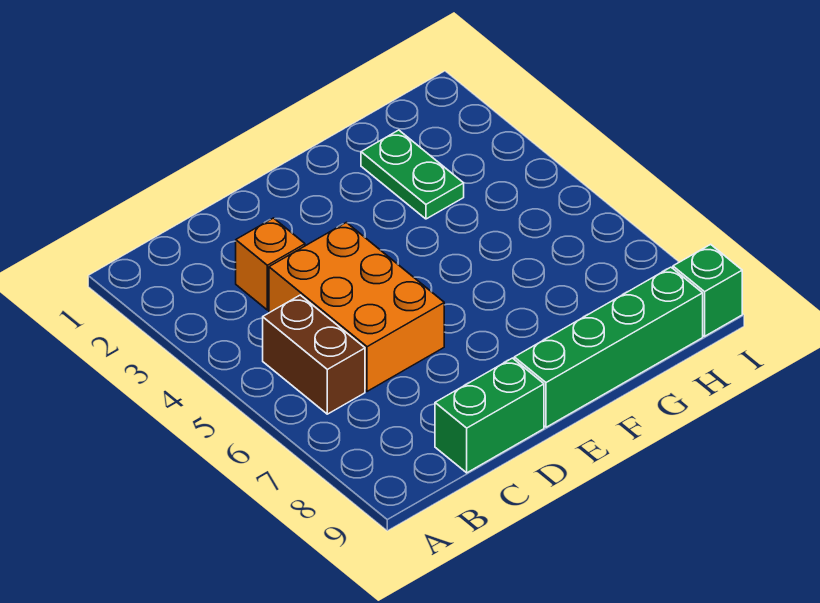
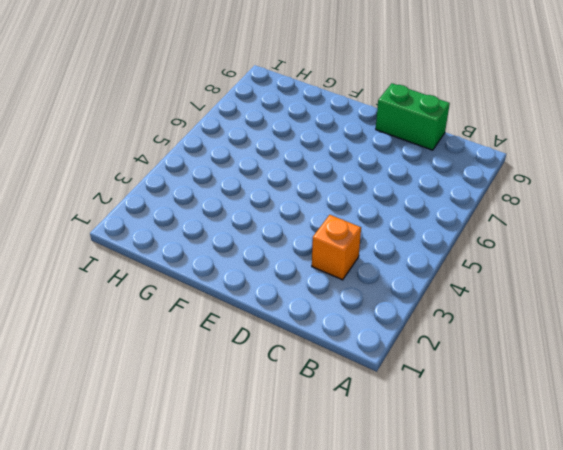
none -> brown brick B5:B6 level 1
none -> orange brick C4:D6 level 1

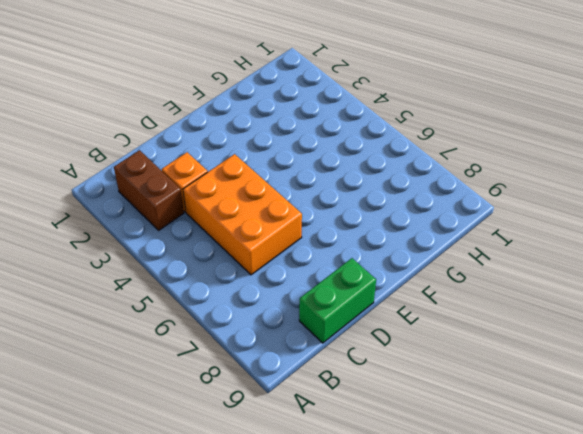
brown brick B2:B3 level 1 -> brown brick B5:B6 level 1
none -> green brick E9:H9 level 1
none -> green plate G2:G3 level 1

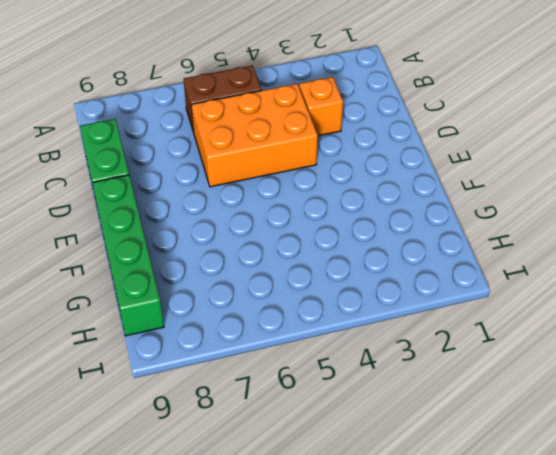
none -> green plate G2:G3 level 1
none -> green brick I9 level 1

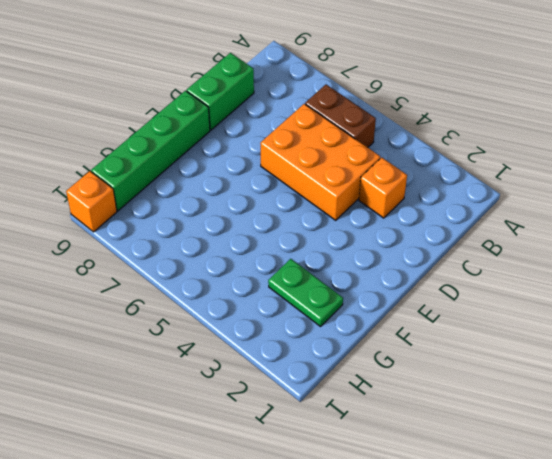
orange brick I9 level 1 -> green brick I9 level 1

